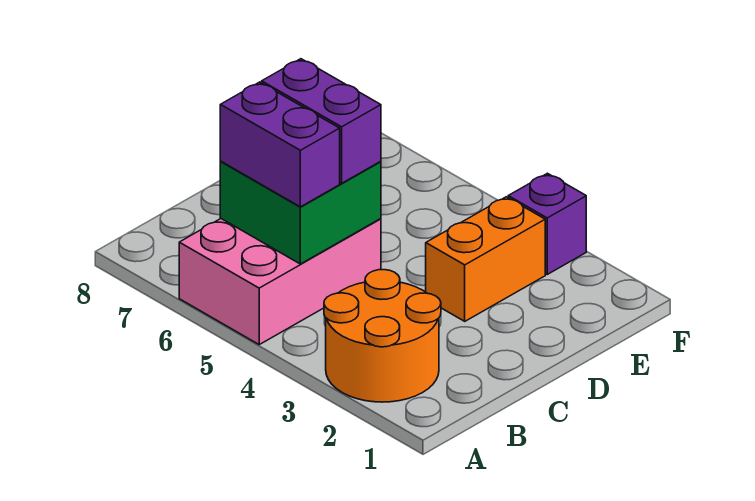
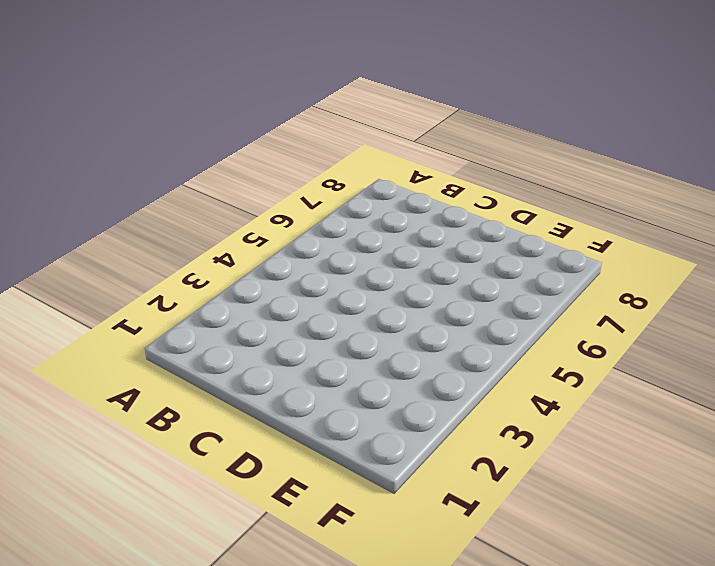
none -> orange round brick A2:B3 level 1
none -> pink brick A5:C6 level 1

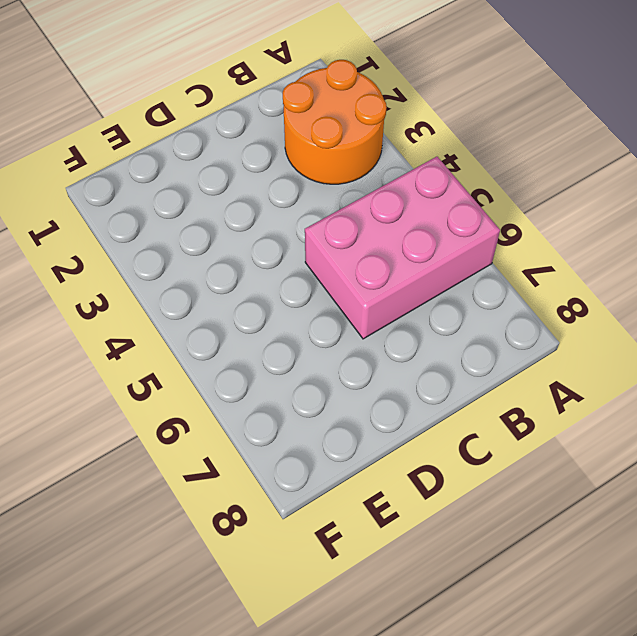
none -> orange brick D3:E3 level 1
none -> purple brick F3 level 1

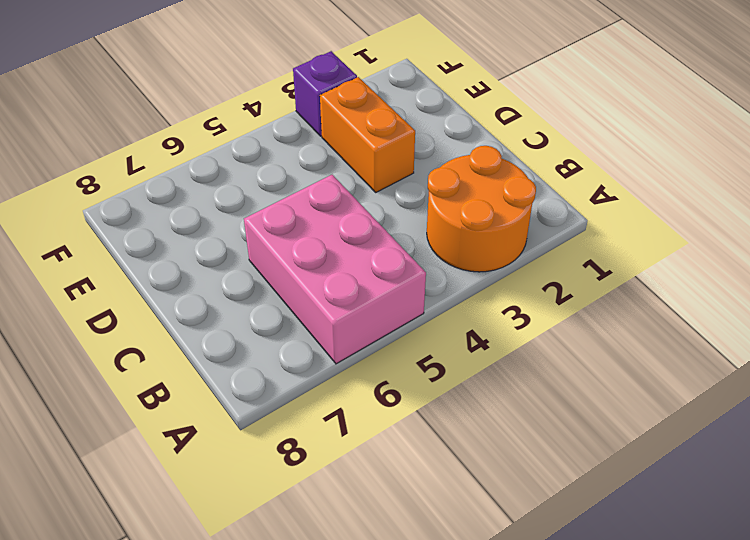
none -> green brick B5:C6 level 2
none -> purple brick B5:B6 level 3

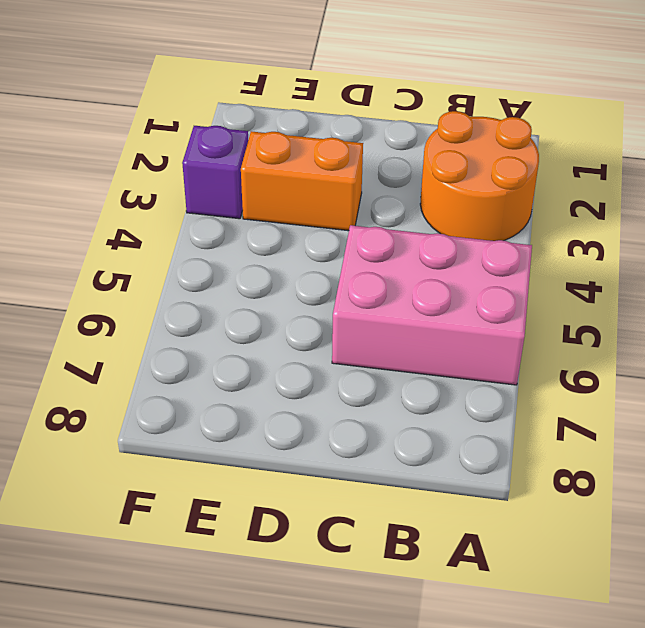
none -> green brick B5:C6 level 2
none -> purple brick B5:B6 level 3

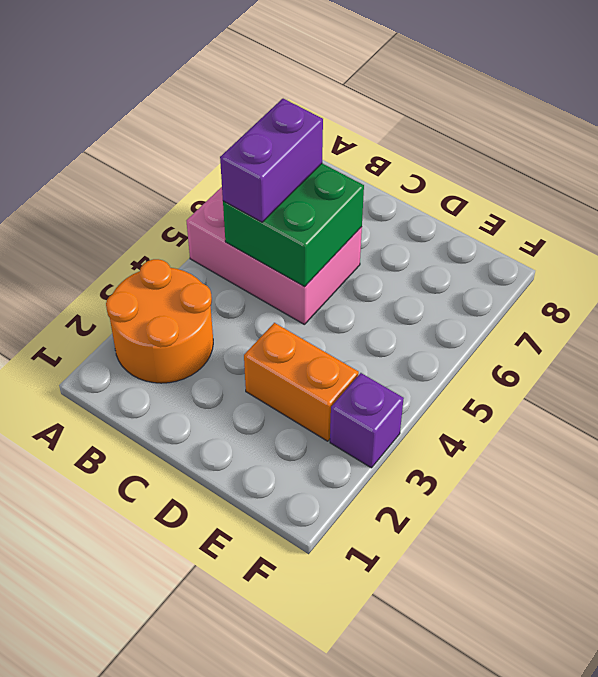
none -> purple brick C5:C6 level 3

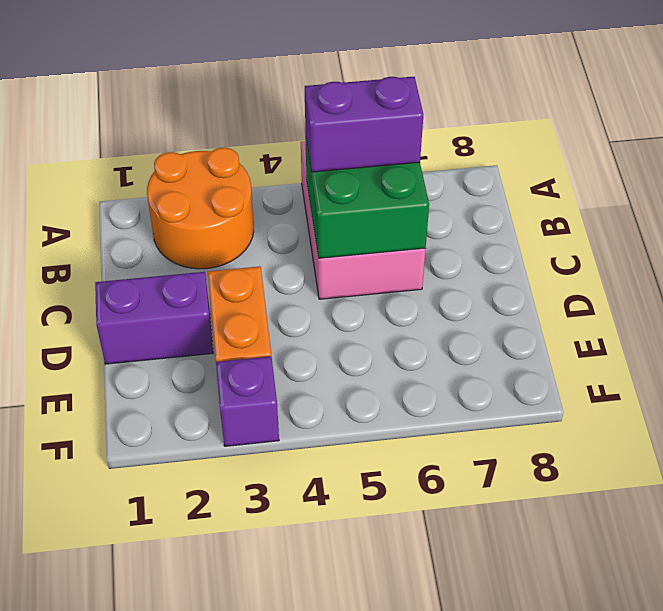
purple brick D1:D2 level 1 -> purple brick C5:C6 level 3

